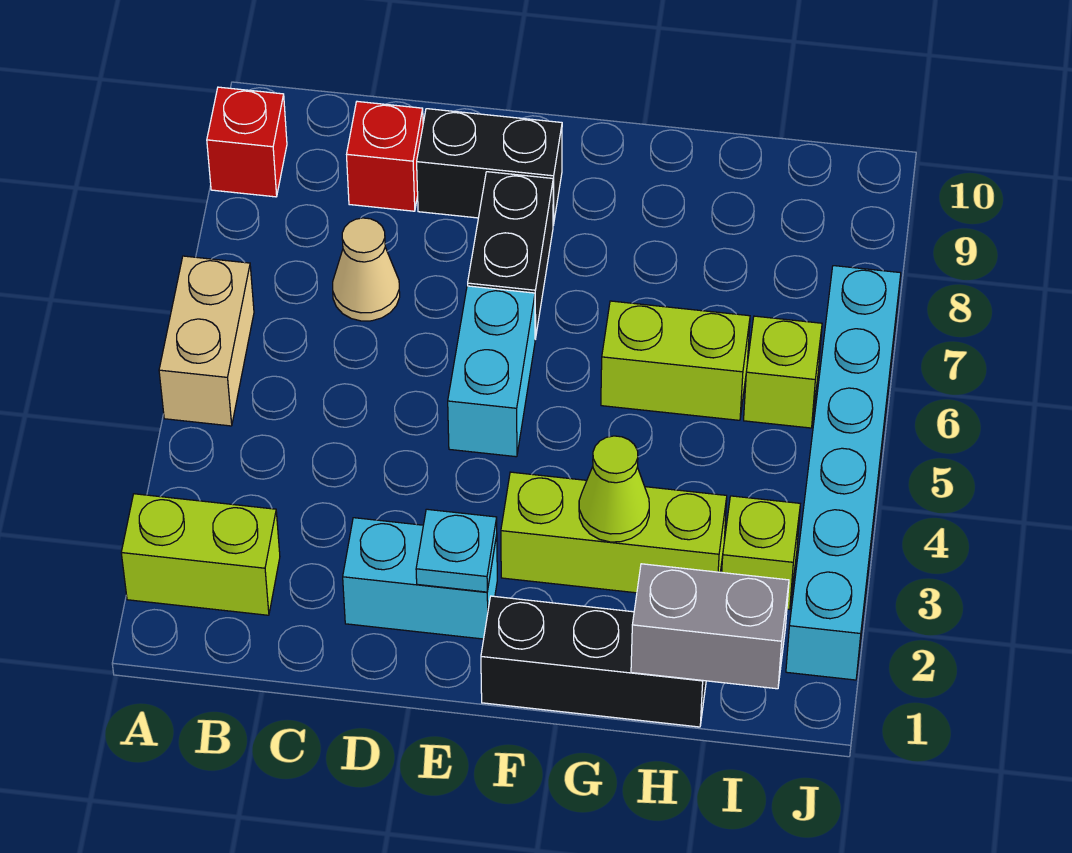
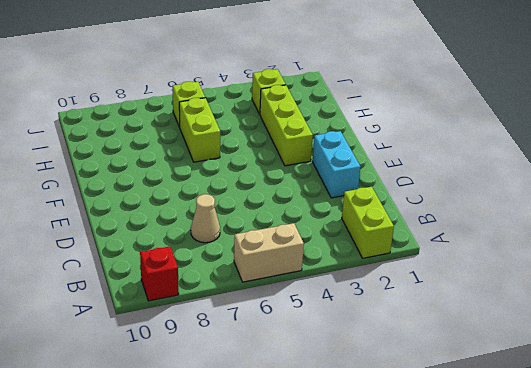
none -> red brick C9 level 1
none -> black brick D9:E9 level 1
none -> cyan brick E5:E6 level 1

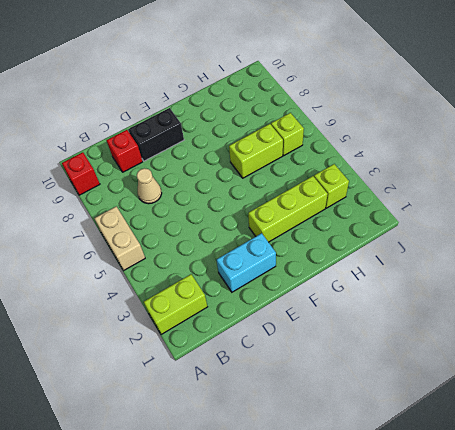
none -> cyan brick E5:E6 level 1
none -> black brick E7:E8 level 1
none -> black brick F1:H1 level 1

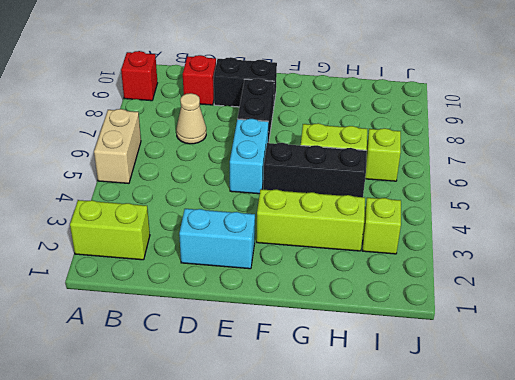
black brick F5:H5 level 1 -> black brick F1:H1 level 1
none -> cyan brick J2:J7 level 1
none -> cyan plate E2 level 2
none -> lime cone G3 level 2

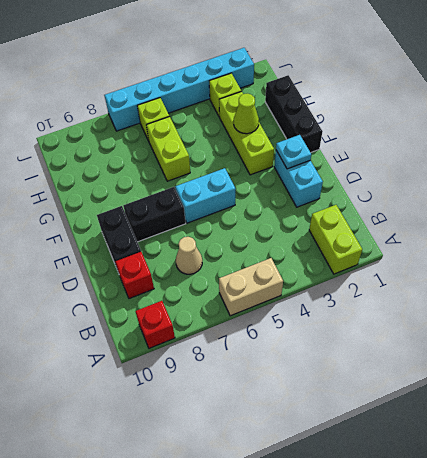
none -> grey brick H1:I1 level 2

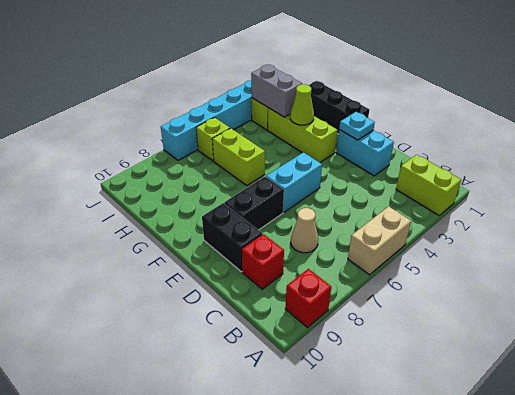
grey brick H3:I3 level 2 -> grey brick H1:I1 level 2

